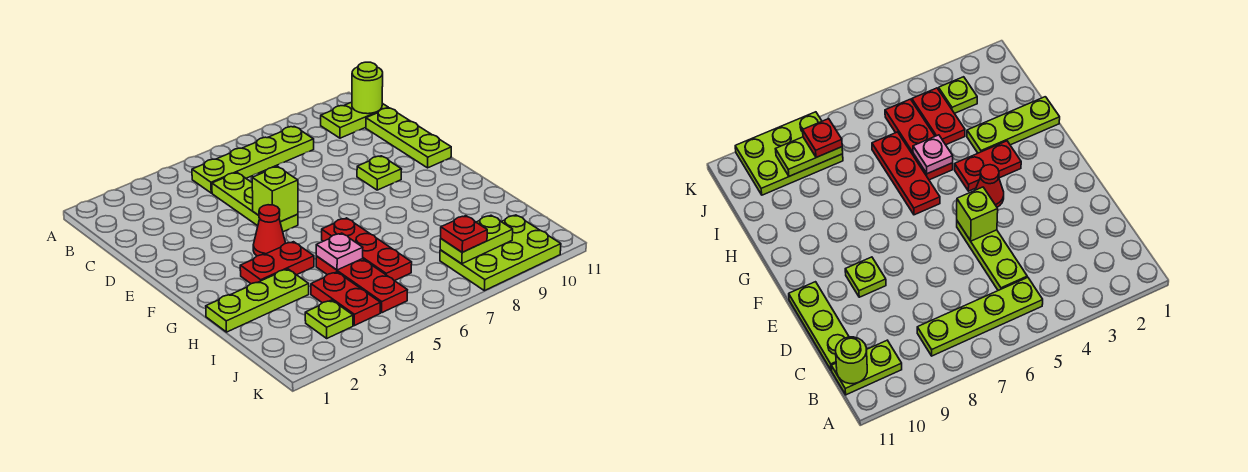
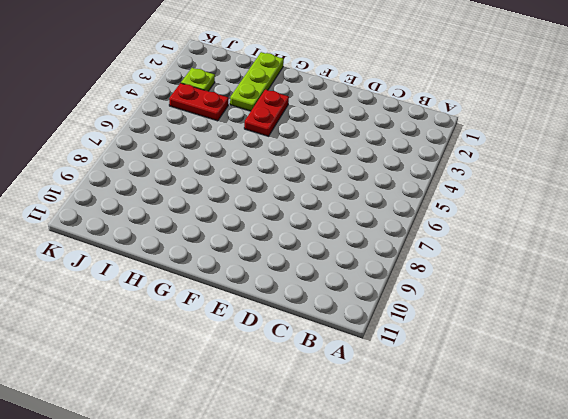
none -> lime plate B5:B8 level 1
none -> lime plate B10:B11 level 1
none -> lime plate C5:E5 level 1

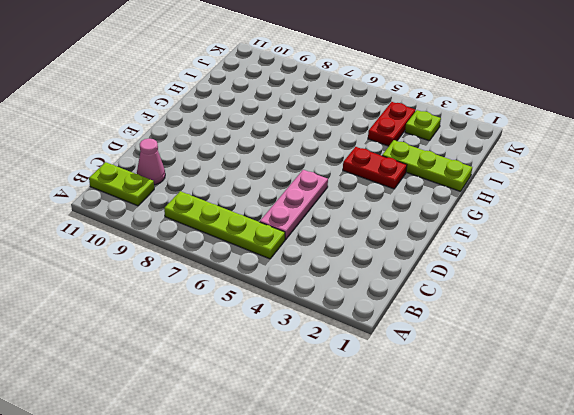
pink plate C5:E5 level 1 -> lime plate C5:E5 level 1
pink cone C10 level 1 -> none
none -> lime plate C11:E11 level 1
none -> lime plate E9 level 1
none -> red cone F4 level 1

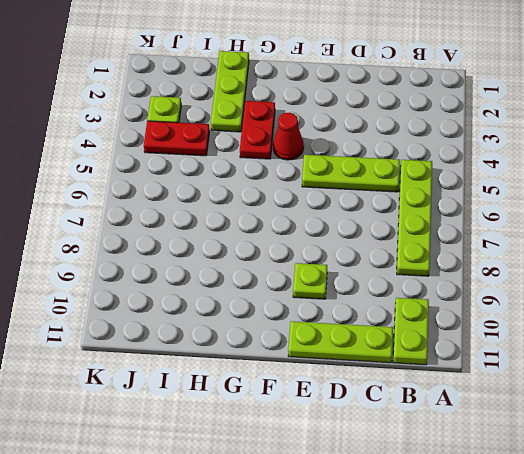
none -> red plate G6:I6 level 1
none -> red plate H5:J5 level 1
none -> lime plate J8:K10 level 1

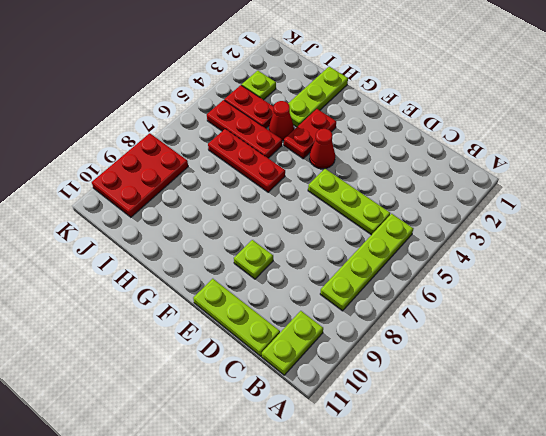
red cone H4 level 1 -> none
red plate J8:K10 level 1 -> lime plate J8:K10 level 1
none -> lime round brick B11 level 2
none -> lime brick E5 level 2
none -> pink plate H5 level 2

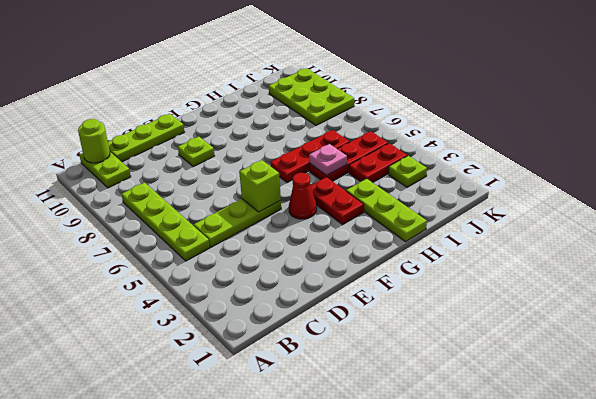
none -> lime plate J8:J9 level 2
none -> red plate J8 level 3

